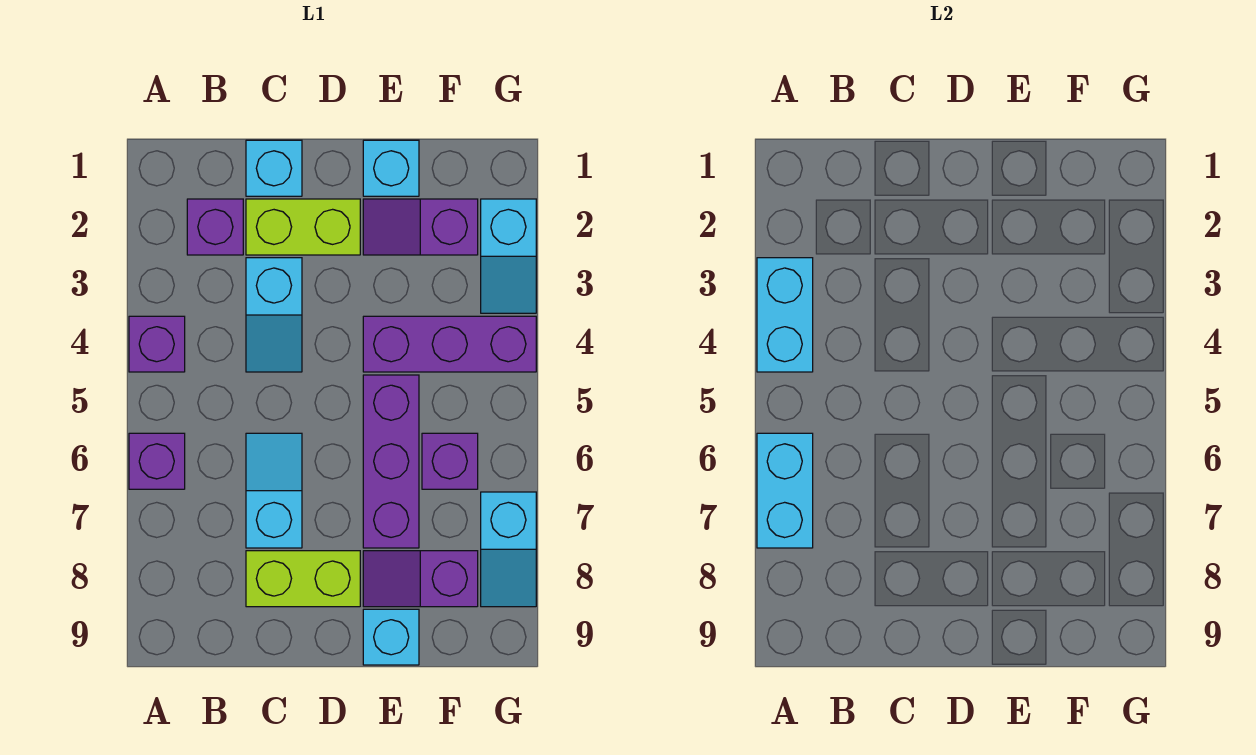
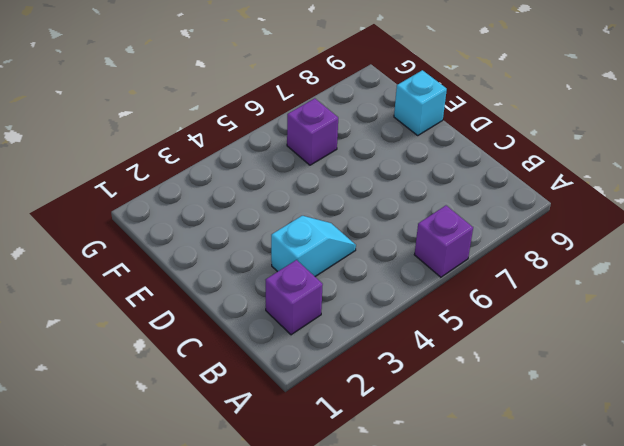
none -> purple brick A4 level 1
none -> cyan brick C1 level 1
none -> lime brick C2:D2 level 1

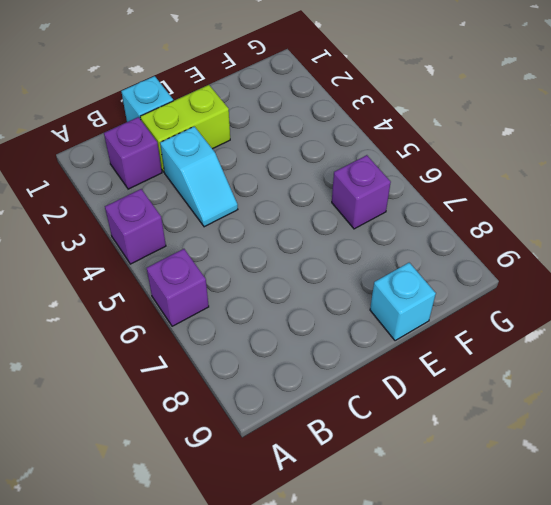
none -> cyan slope C6:C7 level 1 top 7
none -> lime brick C8:D8 level 1
none -> cyan brick E1 level 1

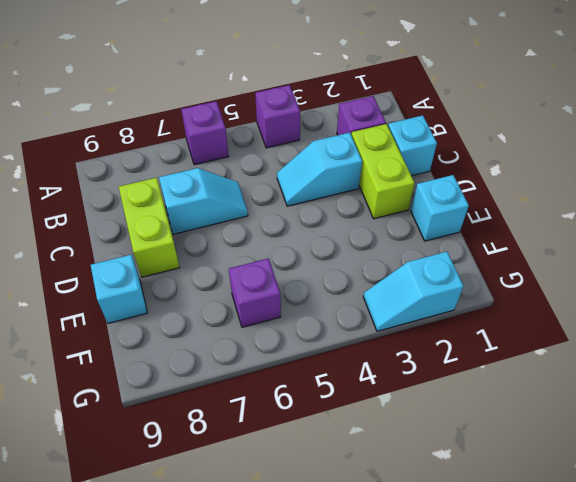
none -> purple slope E2:F2 level 1 top F
none -> purple brick E4:G4 level 1
none -> purple brick E5:E7 level 1

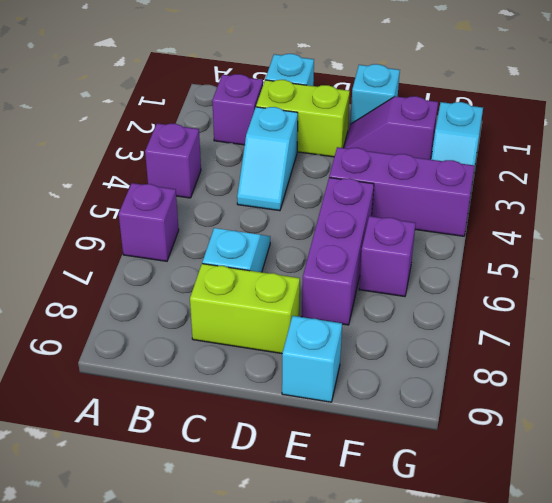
none -> purple slope E8:F8 level 1 top F
none -> cyan slope G7:G8 level 1 top 7
none -> cyan brick A3:A4 level 2

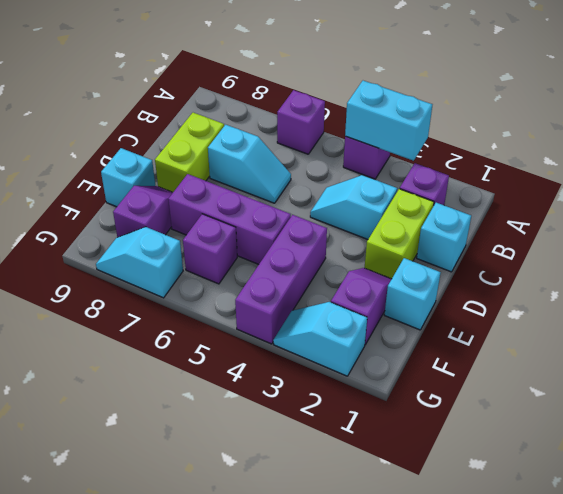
none -> cyan brick A6:A7 level 2

